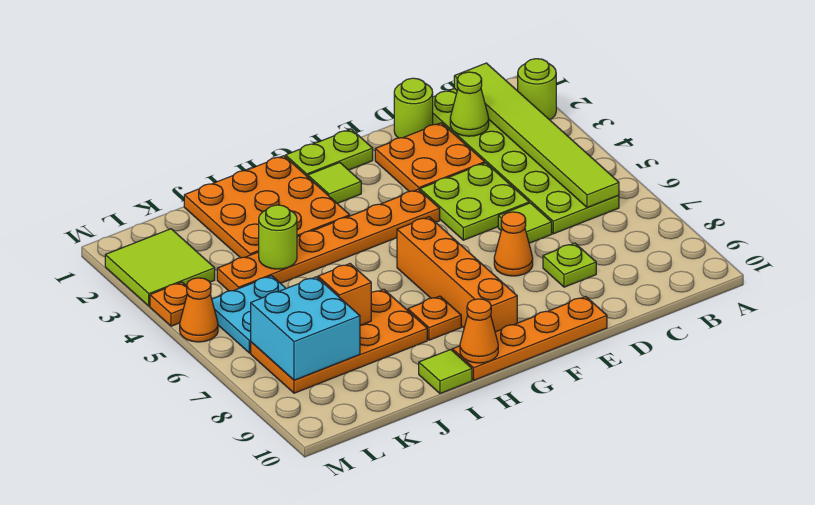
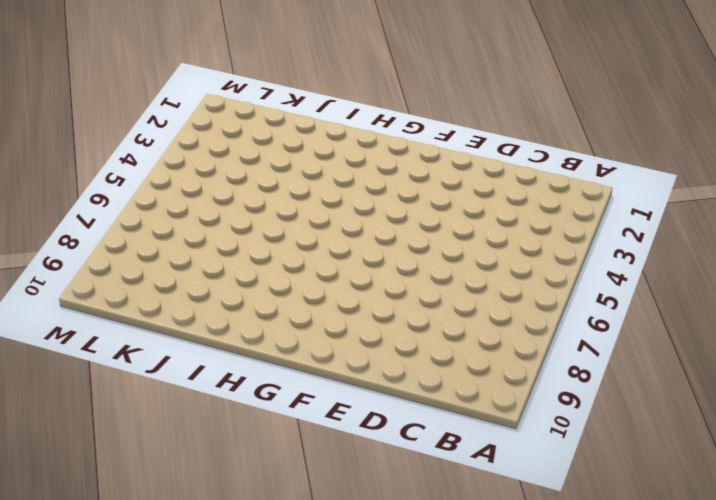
none -> lime round brick A2 level 1
none -> lime plate B1:C6 level 1
none -> lime round brick D1 level 1

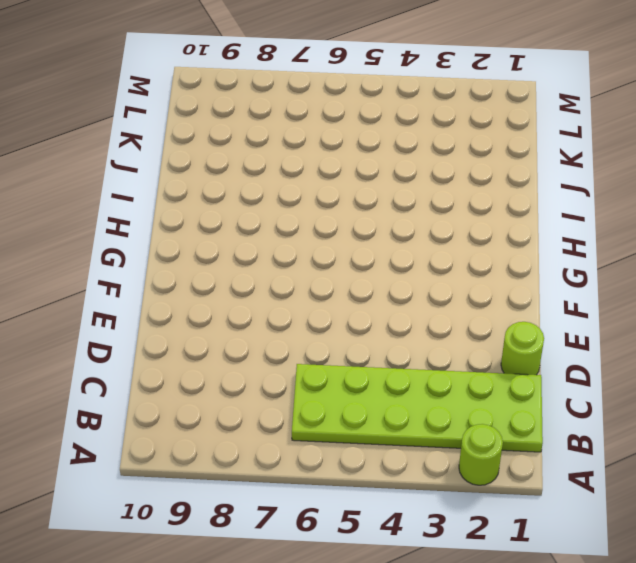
none -> orange plate D2:E3 level 1
none -> lime plate D4:E5 level 1
none -> lime tile D6 level 1

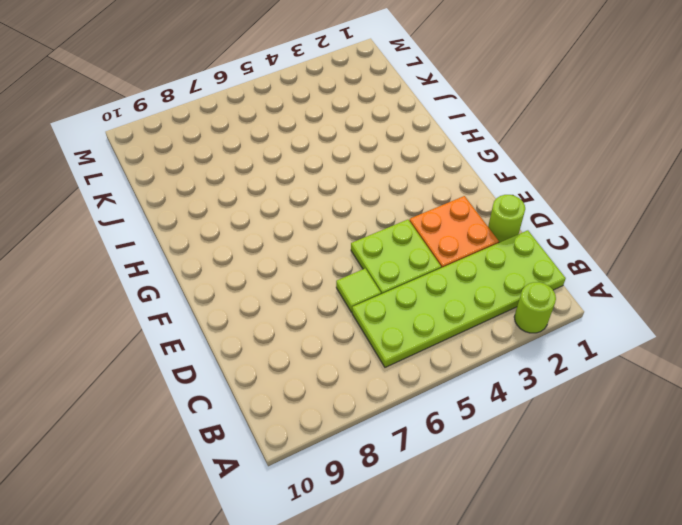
none -> lime plate D8 level 1
none -> orange cone E7 level 1
none -> orange plate E10:H10 level 1

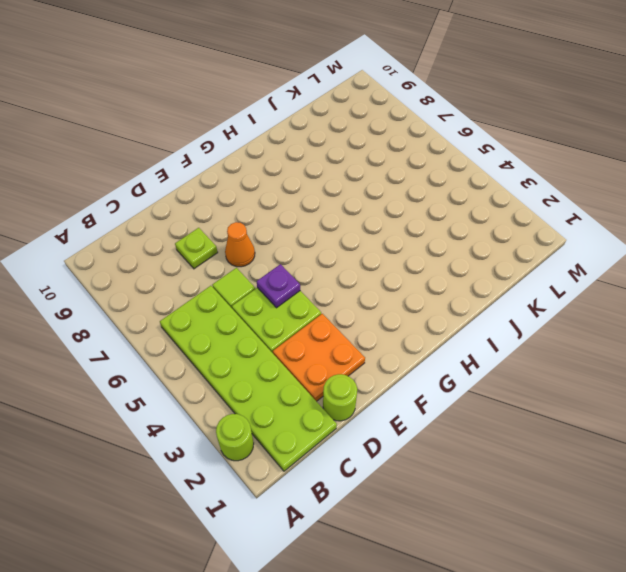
purple plate E5 level 2 -> none
none -> orange plate E10:H10 level 1
none -> lime plate F1:G1 level 1
none -> orange plate F4:K4 level 1

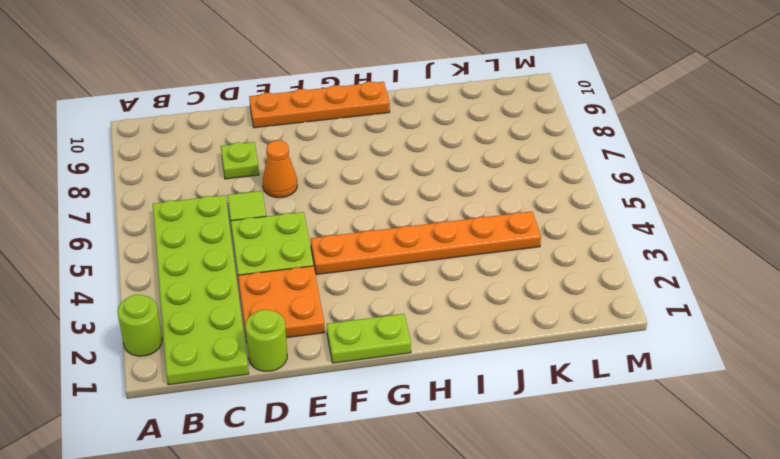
none -> lime tile G2 level 1
none -> orange brick G6:G9 level 1
none -> orange plate H1:J3 level 1

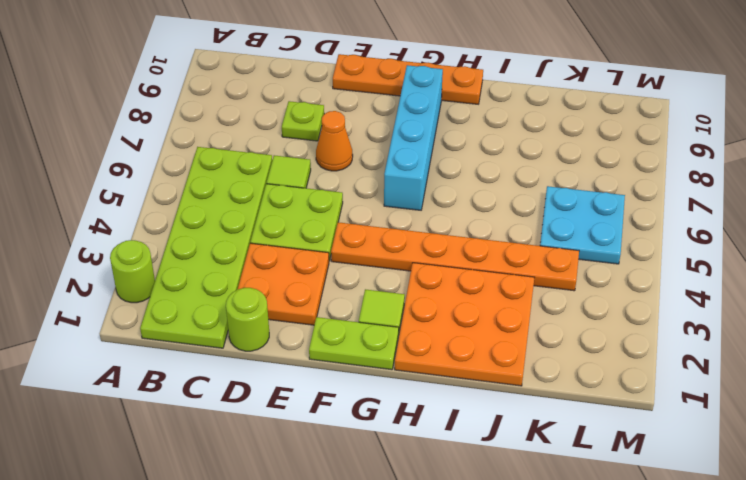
cyan brick G6:G9 level 1 -> orange brick G6:G9 level 1
none -> orange plate H8 level 1
none -> orange plate I7:L8 level 1
none -> lime tile I10 level 1

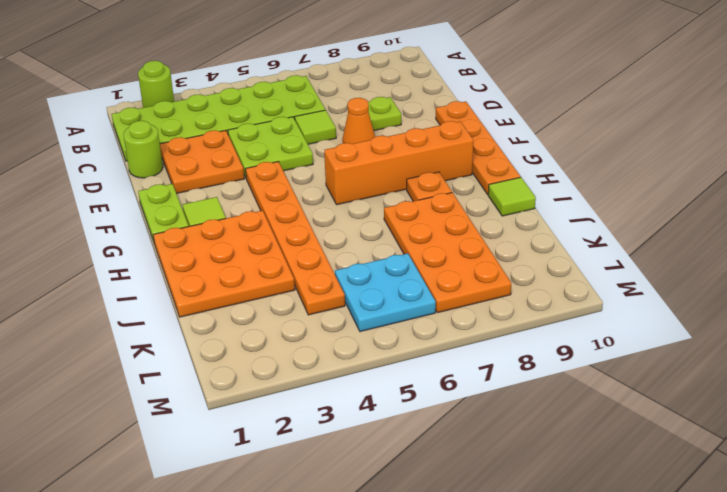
none -> lime tile L2:M3 level 1
none -> orange plate M4 level 1
none -> orange cone M5 level 1

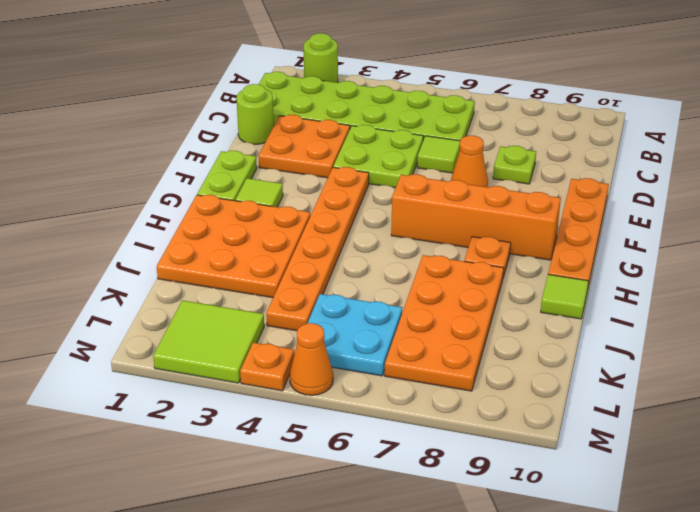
none -> lime tile B1:B6 level 2
none -> lime cone C2 level 2
none -> orange cone H10 level 2

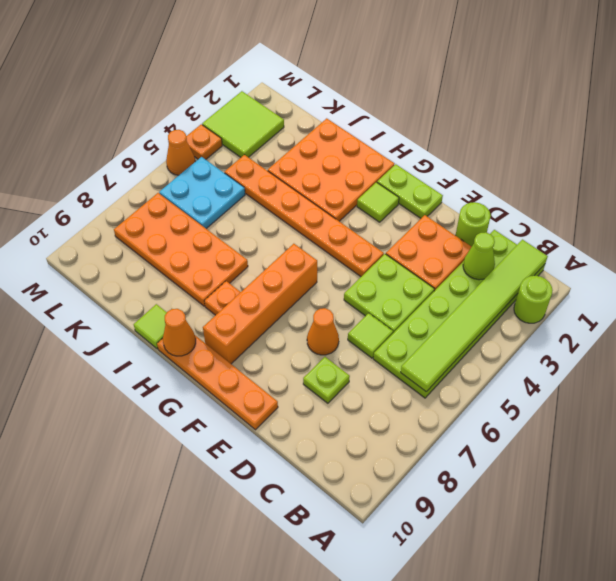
none -> lime round brick J4 level 2
none -> orange brick J7 level 2
none -> cyan brick K7:L8 level 2

